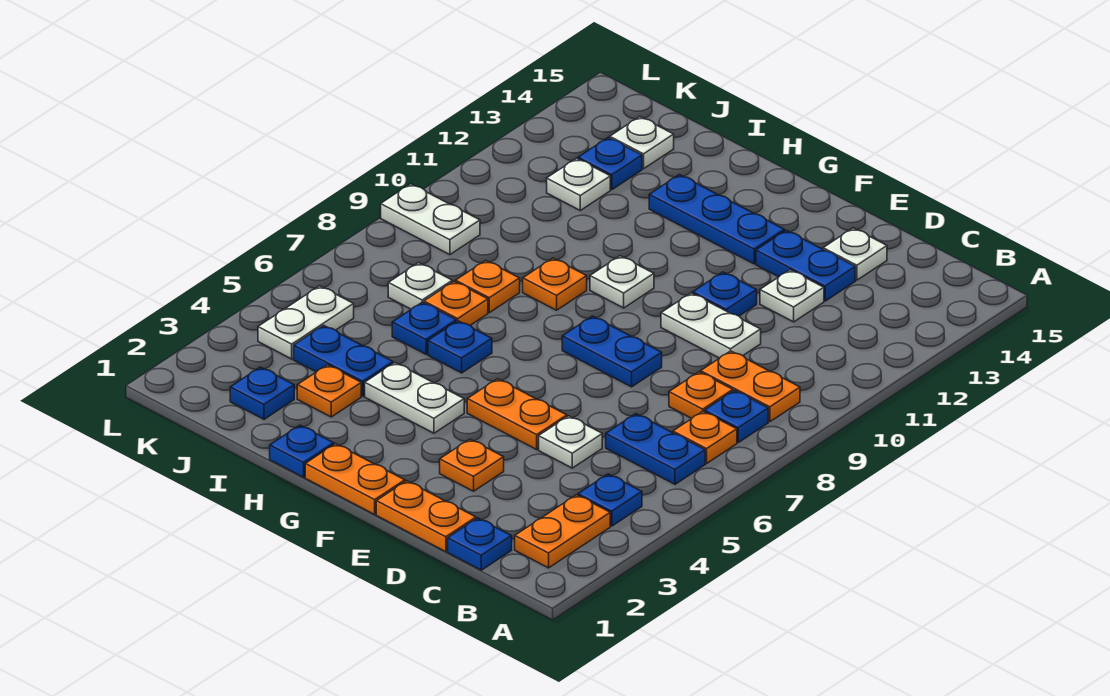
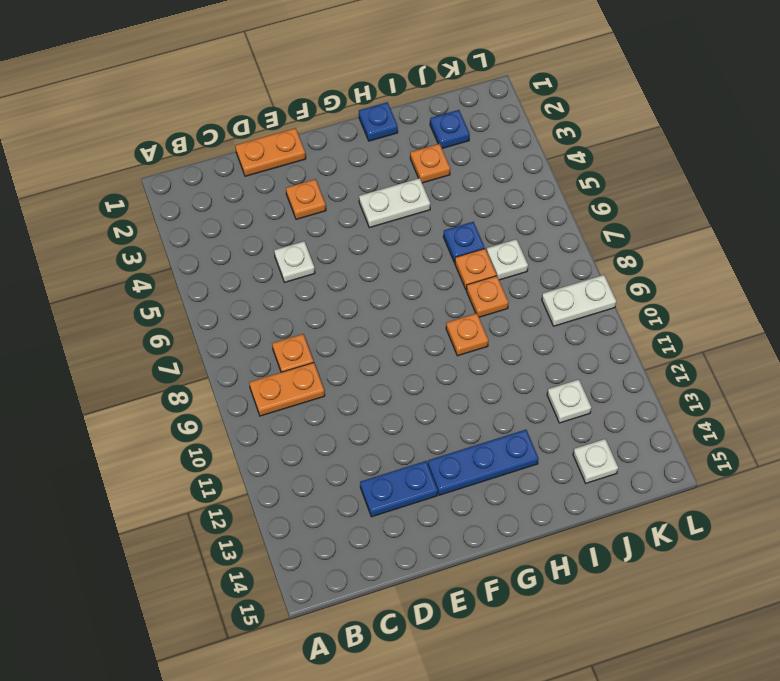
none -> orange plate B2:B3 level 1
none -> blue plate B4 level 1
none -> blue plate B6:C6 level 1
none -> orange plate B7 level 1

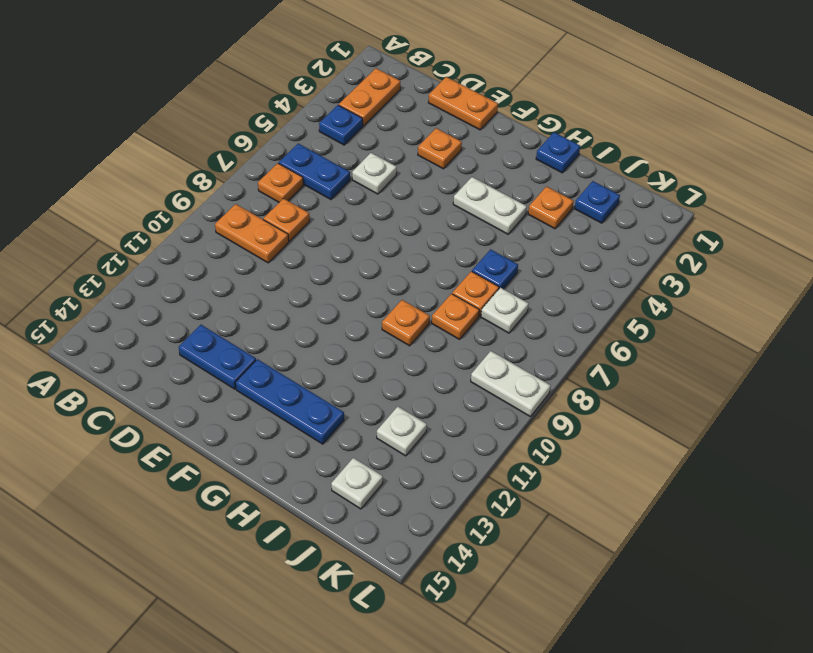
none -> blue plate B8 level 1
none -> blue plate C1 level 1
none -> white plate D10:E10 level 1
none -> white plate D12 level 1

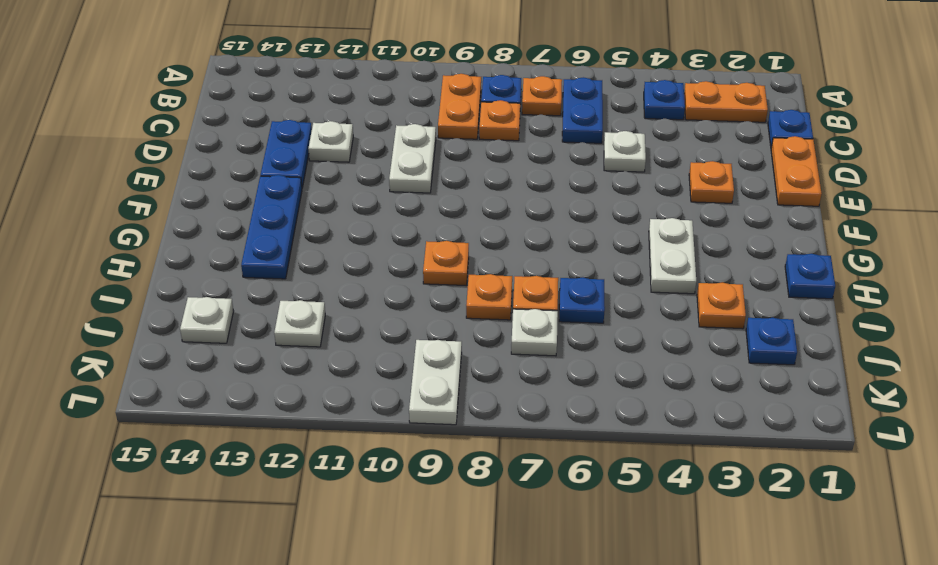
none -> white plate D14 level 1
none -> orange plate E5:F5 level 1
none -> blue plate E8:F8 level 1
none -> blue plate E11 level 1

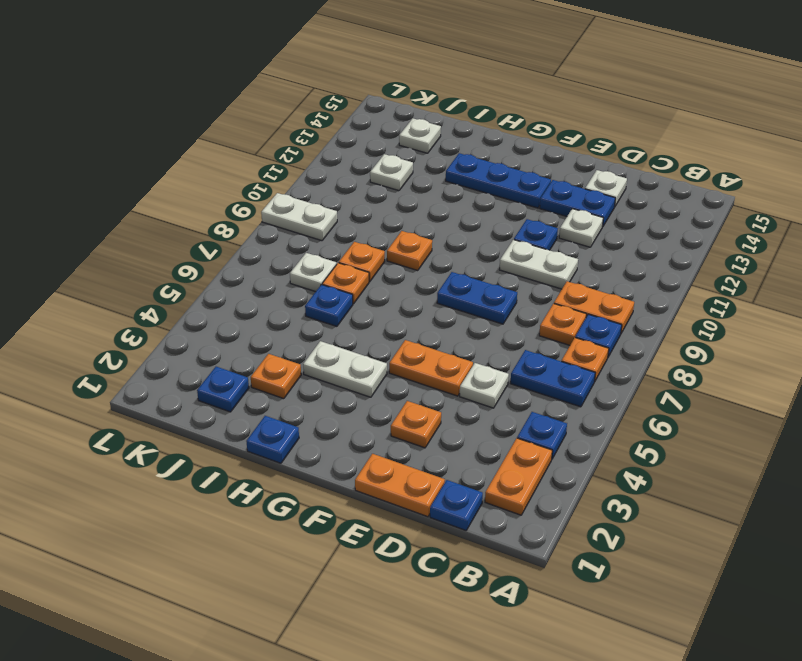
none -> orange plate F1:G1 level 1
none -> white plate G10 level 1
none -> blue plate H6 level 1
none -> blue plate I4:J4 level 1

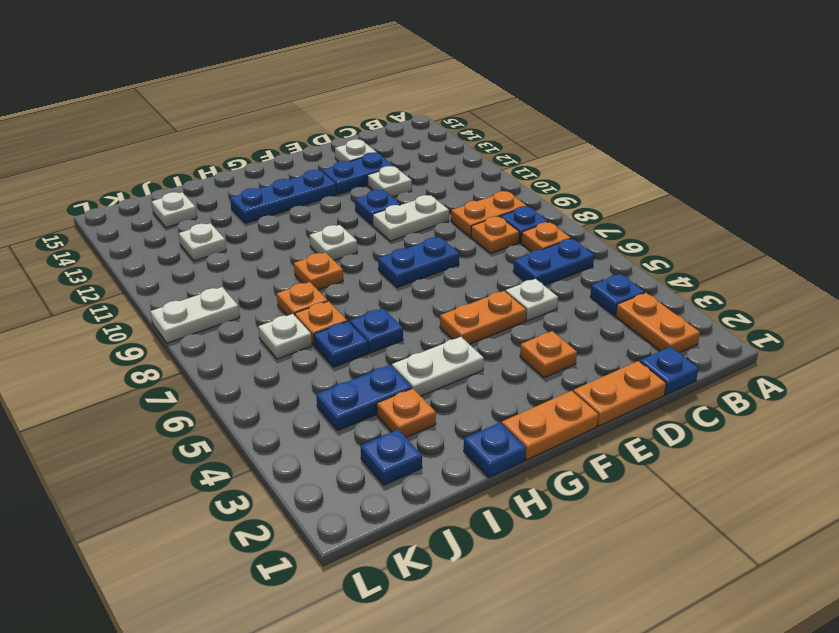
none -> blue plate J13 level 1
none -> white plate K4:K5 level 1

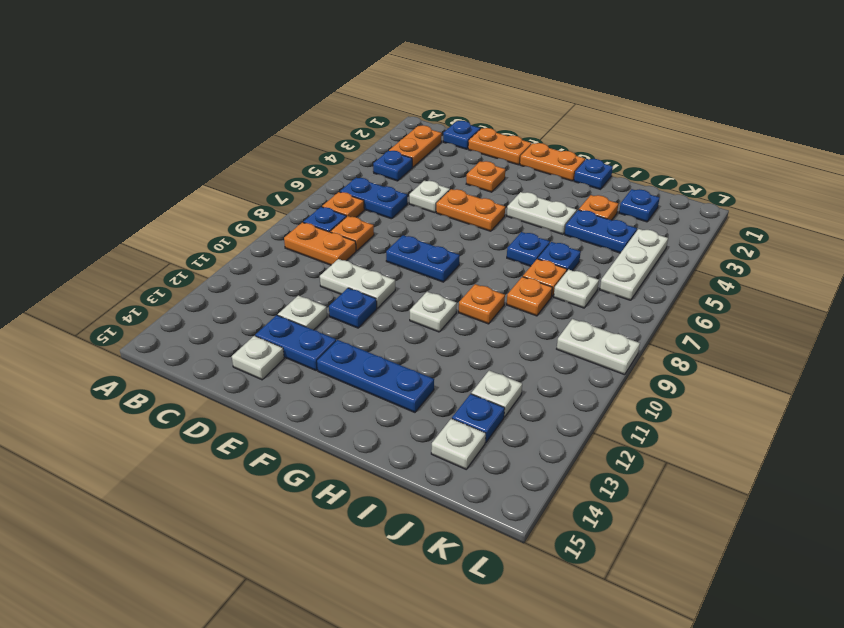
white plate K4:K6 level 1 -> white plate K4:K5 level 1

